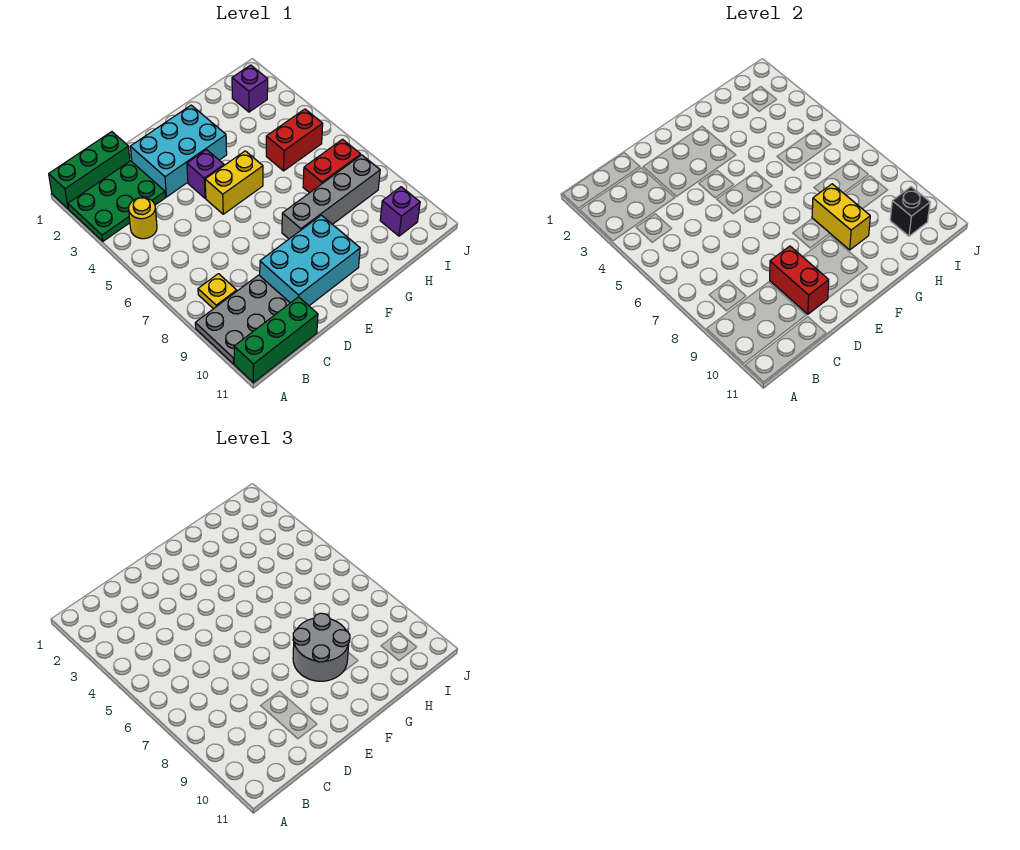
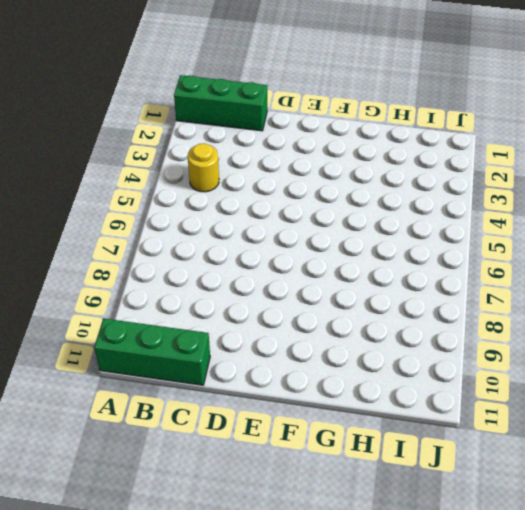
none -> green plate A2:C3 level 1
none -> grey plate A9:C10 level 1
none -> yellow plate B8 level 1

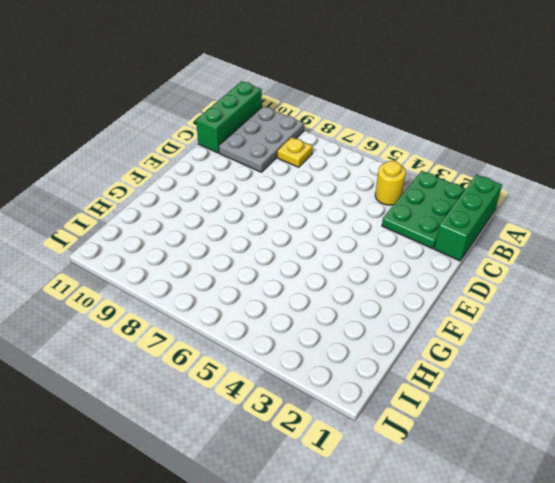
none -> cyan brick D2:F3 level 1
none -> cyan brick D9:F10 level 1
none -> purple brick E4 level 1

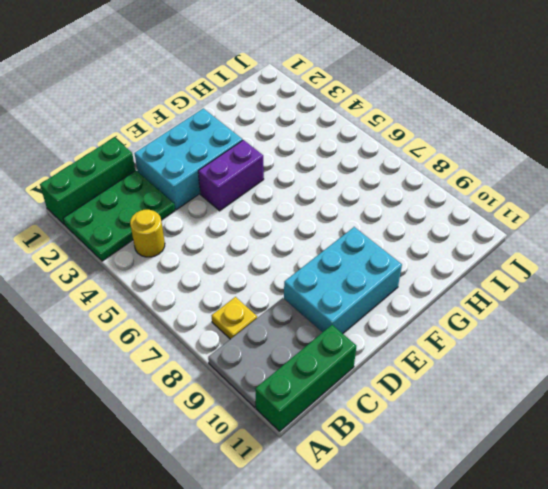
purple brick E4:F4 level 1 -> purple brick E4 level 1
none -> yellow brick E5:F5 level 1
none -> grey brick F8:I8 level 1
none -> red brick H5:I5 level 1

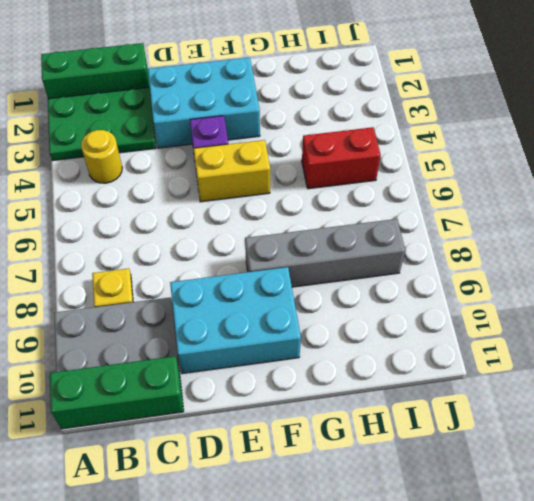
none -> red brick H7:I7 level 1
none -> purple brick I2 level 1
none -> purple brick I10 level 1

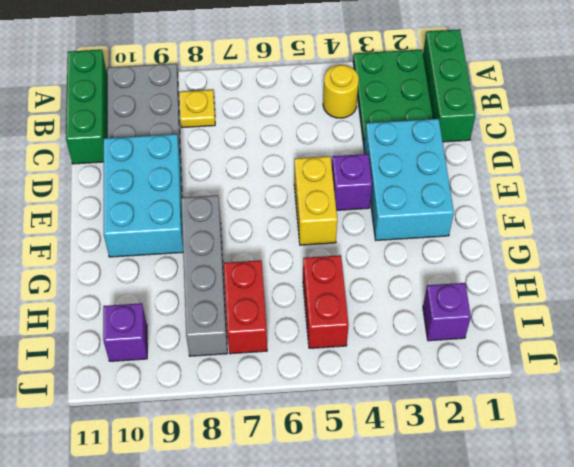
none -> red brick D9:D10 level 2
none -> yellow brick G8:G9 level 2
none -> black brick I10 level 2

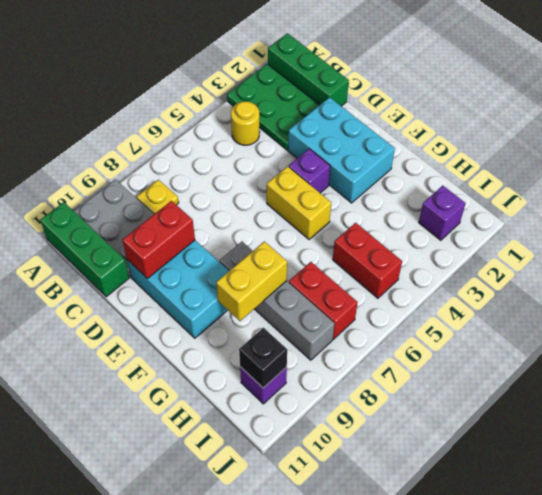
none -> grey round brick F8:G9 level 3

